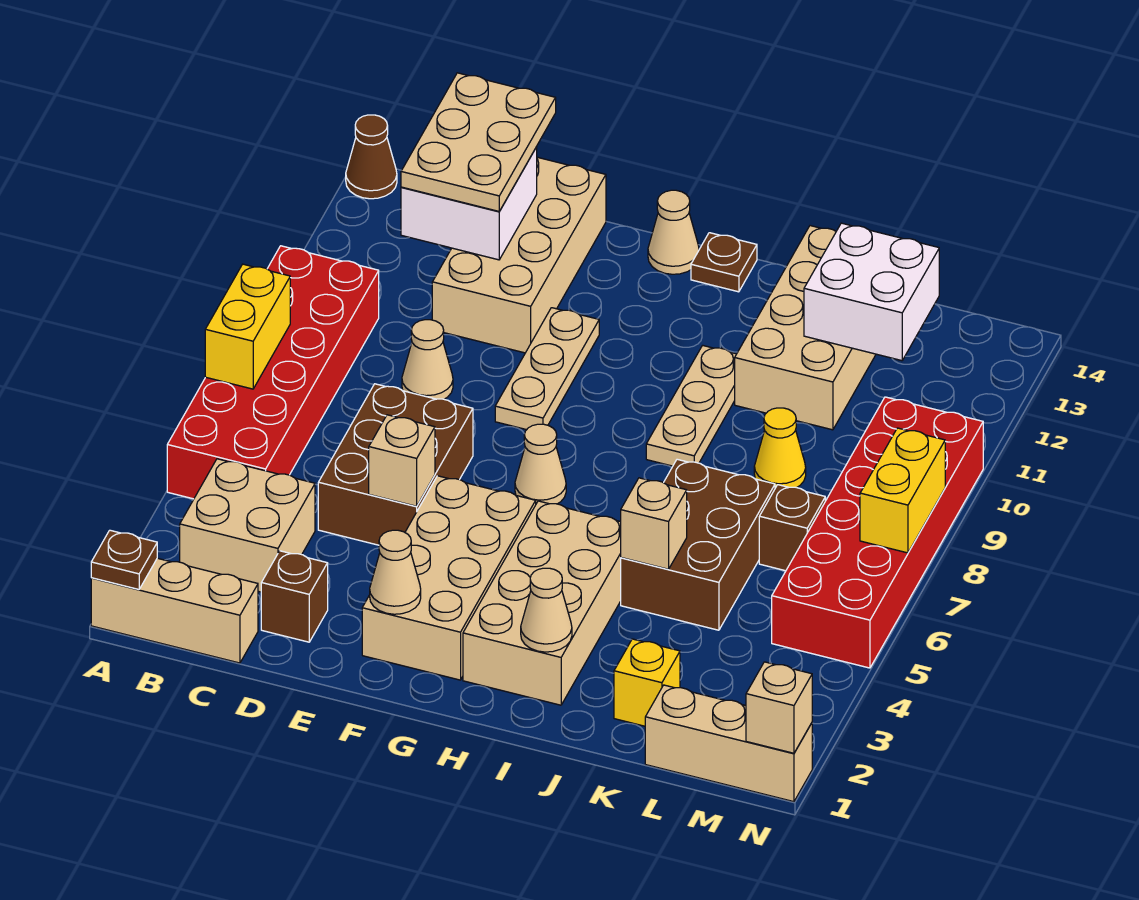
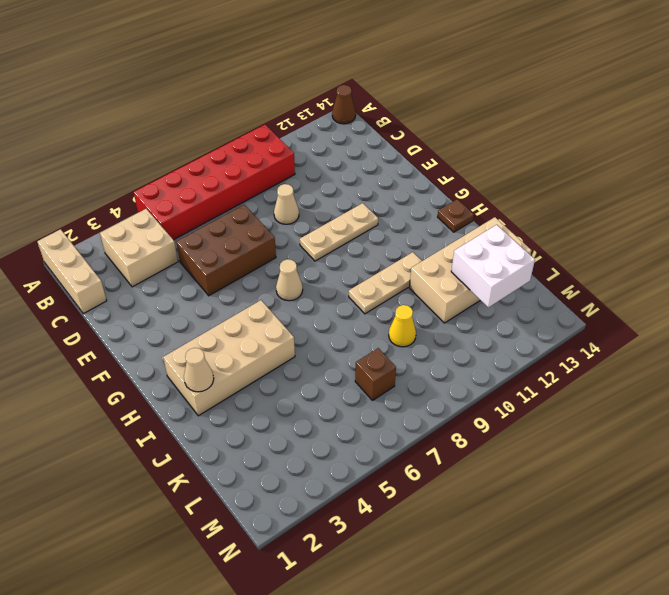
none -> brown brick D2 level 1
none -> tan brick D11:E14 level 1
none -> tan brick F2:G5 level 1
none -> tan cone G14 level 1

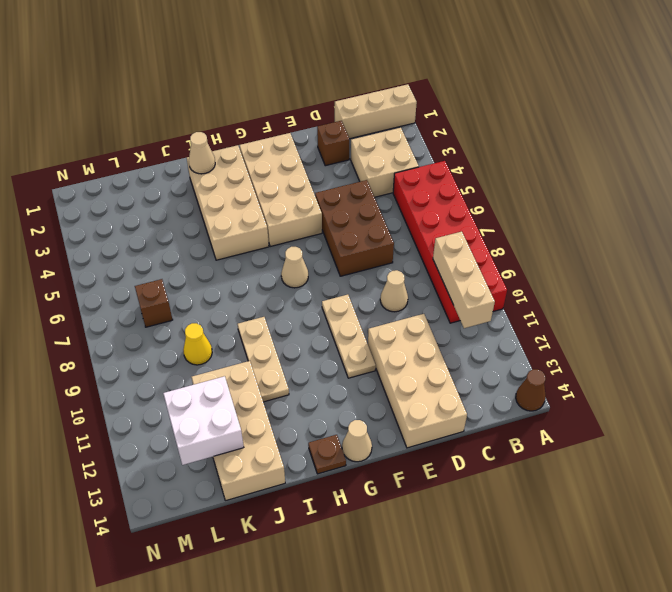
tan brick B9:B11 level 2 -> tan brick L1:N1 level 1
none -> brown brick J5:K7 level 1
none -> yellow brick K2 level 1
none -> red brick M5:N10 level 1
none -> brown plate A1 level 2

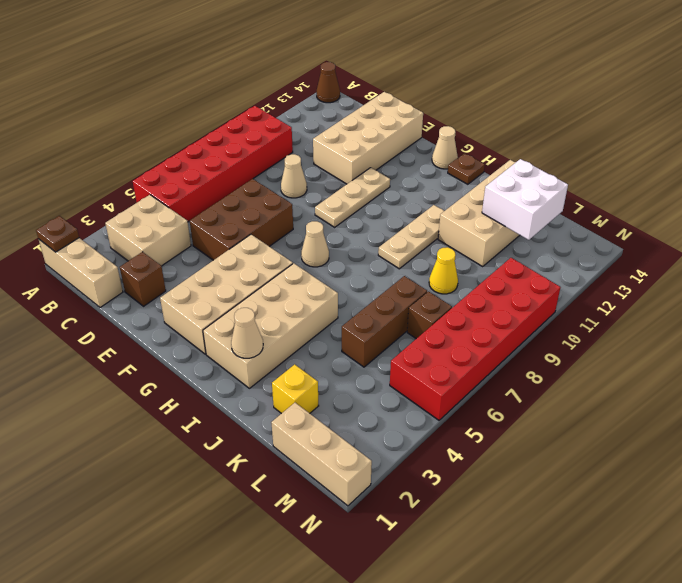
brown brick K5:K7 level 1 -> brown brick J5:K7 level 1
none -> yellow brick A7:A8 level 2
none -> white brick C12:D13 level 2
none -> tan brick E5 level 2
none -> tan cone F2 level 2

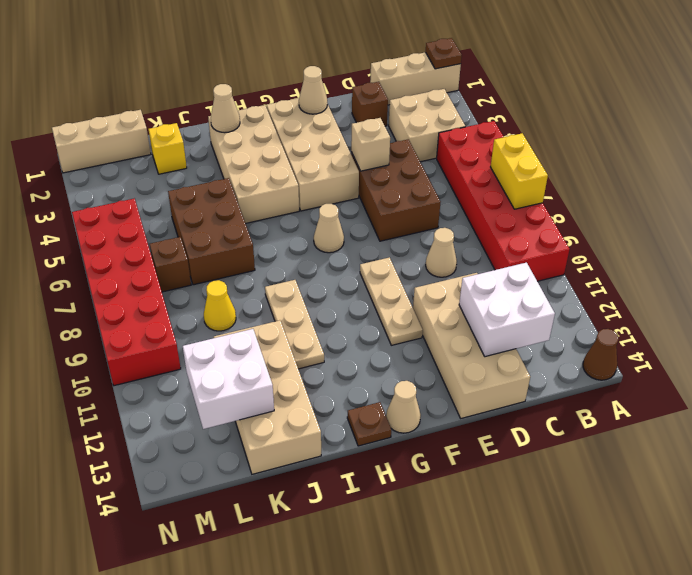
none -> tan brick J5 level 2
none -> tan brick N1 level 2
none -> yellow brick N7:N8 level 2
none -> tan plate C12:D14 level 3

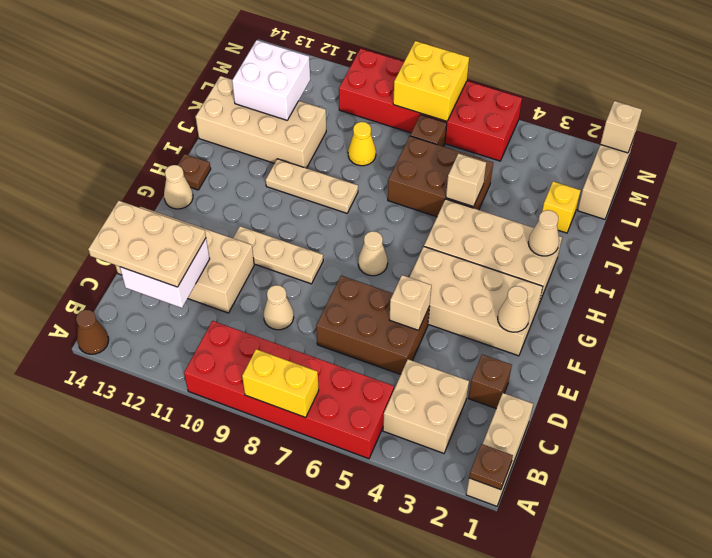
yellow brick M7:N8 level 2 -> yellow brick N7:N8 level 2

